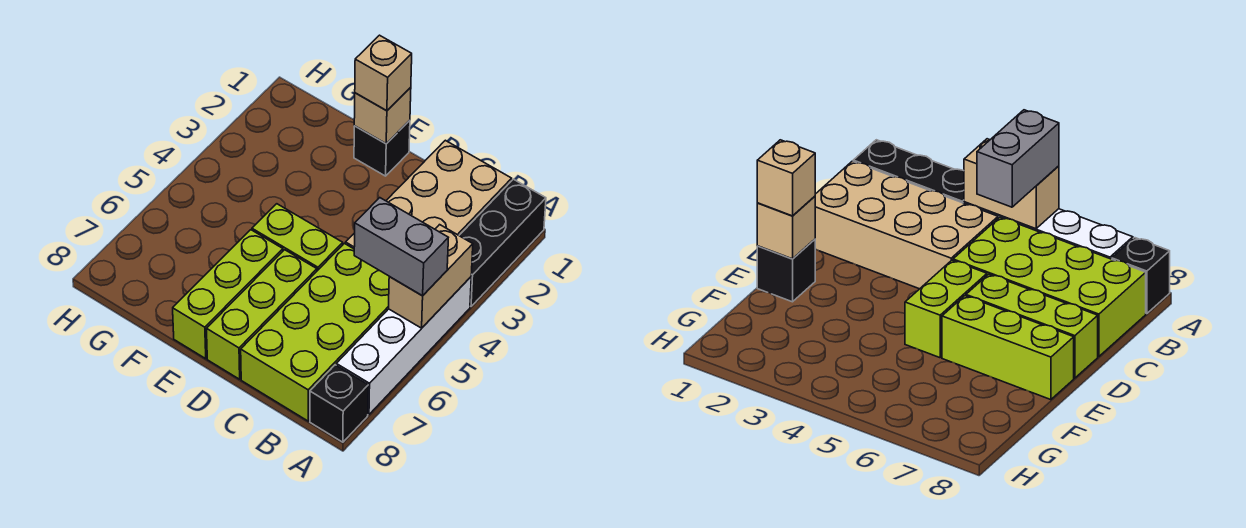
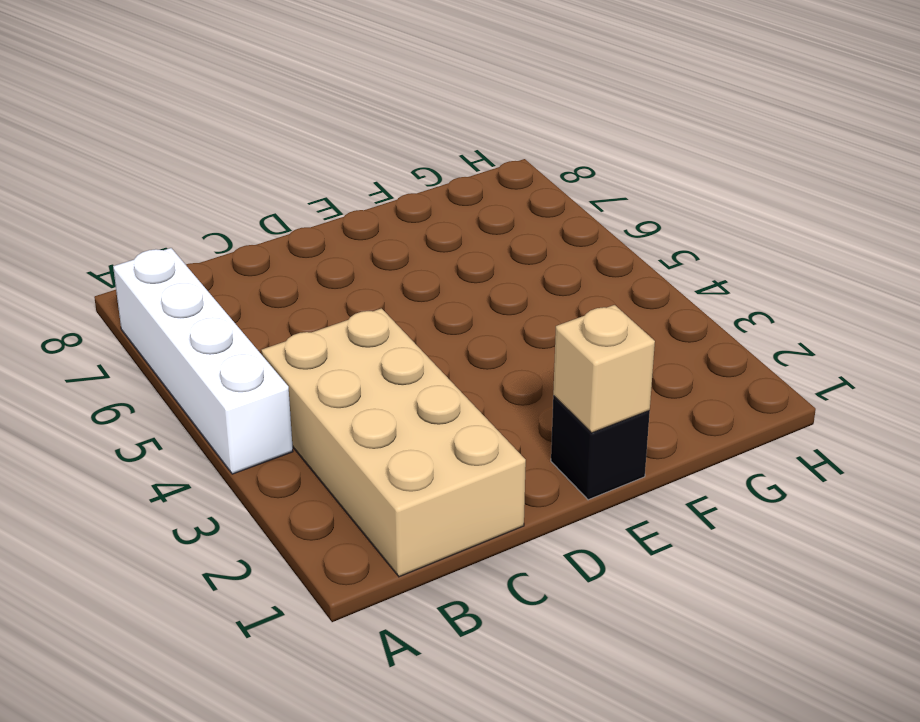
none -> black brick A1:A3 level 1
none -> black brick A8 level 1
none -> lime brick B5:C8 level 1

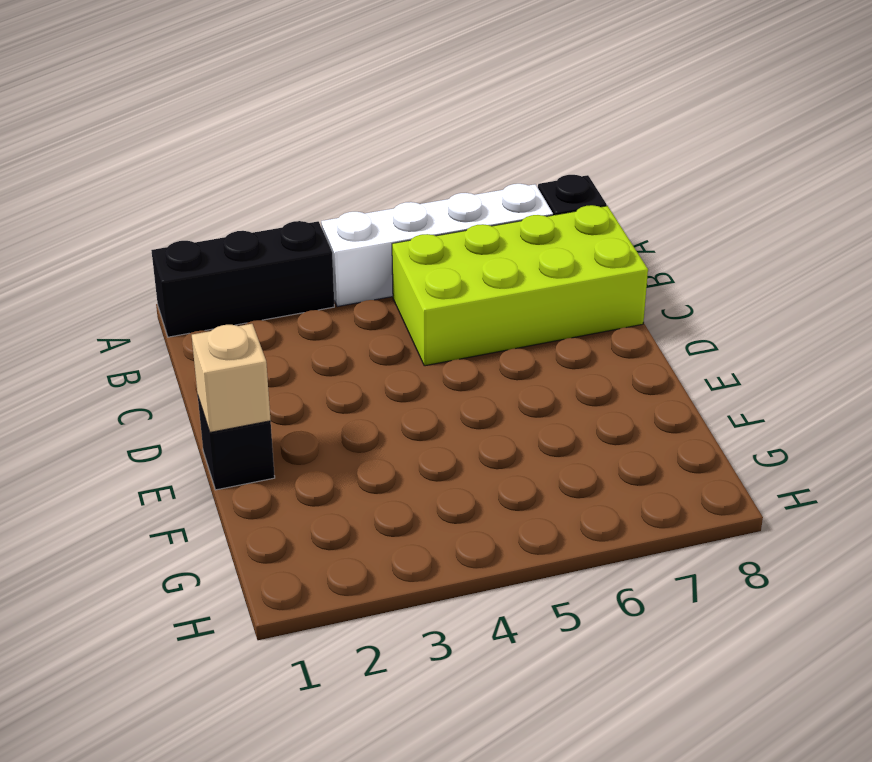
none -> tan brick B1:C4 level 1
none -> lime brick D5:E5 level 1
none -> lime brick D6:D8 level 1

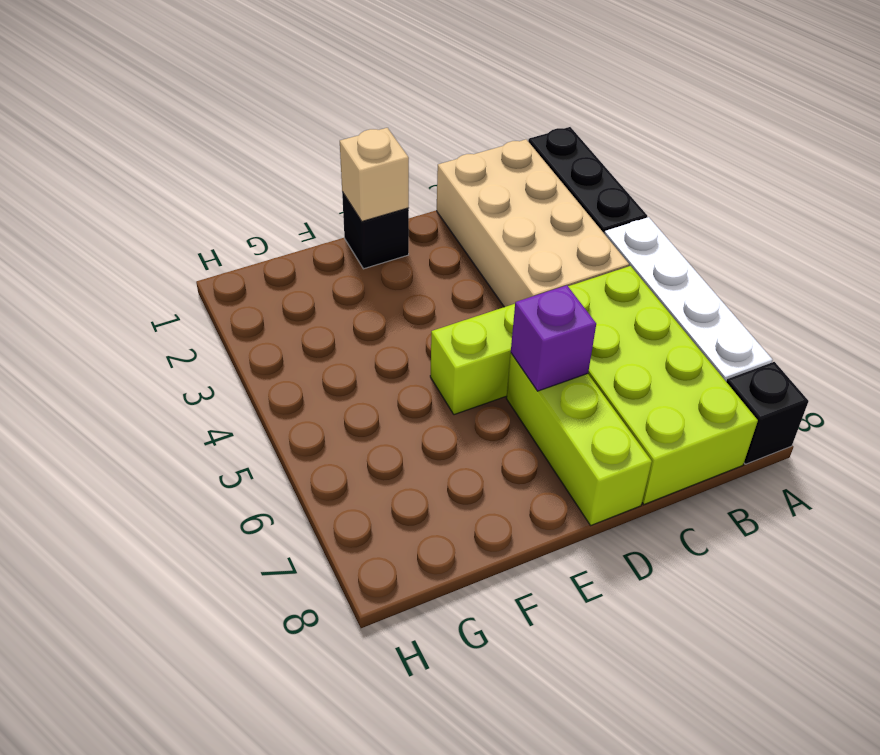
purple brick D6 level 2 -> none
none -> lime brick E6:E8 level 1
none -> tan brick A4:A5 level 2
none -> grey brick A5:B5 level 3

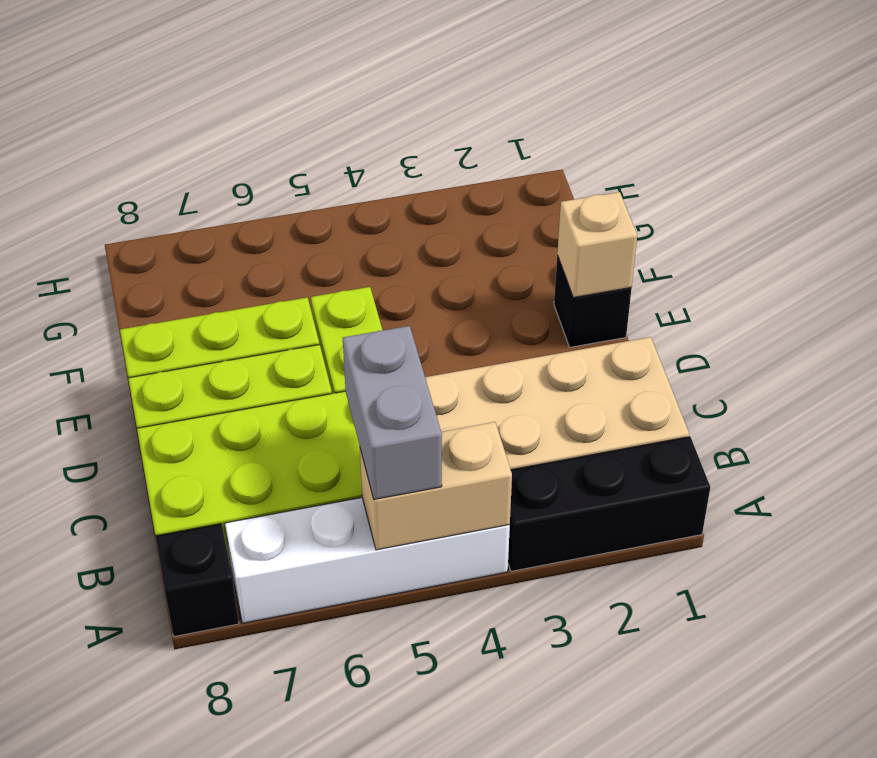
none -> tan brick E1 level 3

